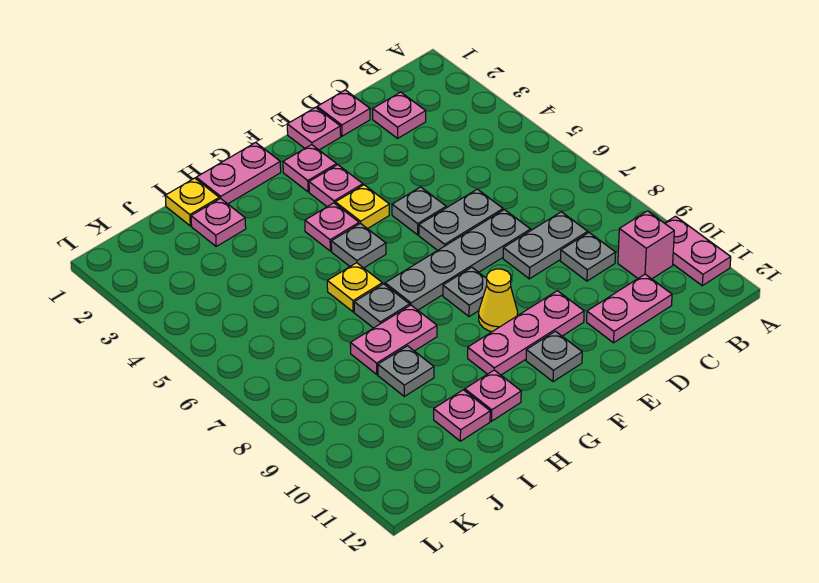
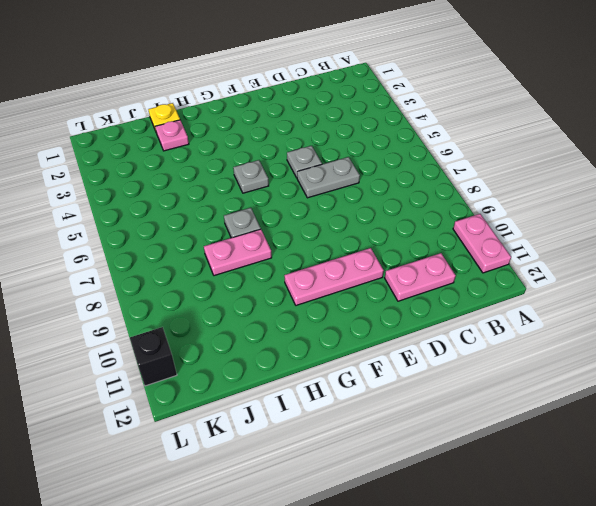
black brick L11 level 1 -> none
none -> pink brick B10 level 1
none -> pink plate C2 level 1
none -> grey plate C8:D8 level 1

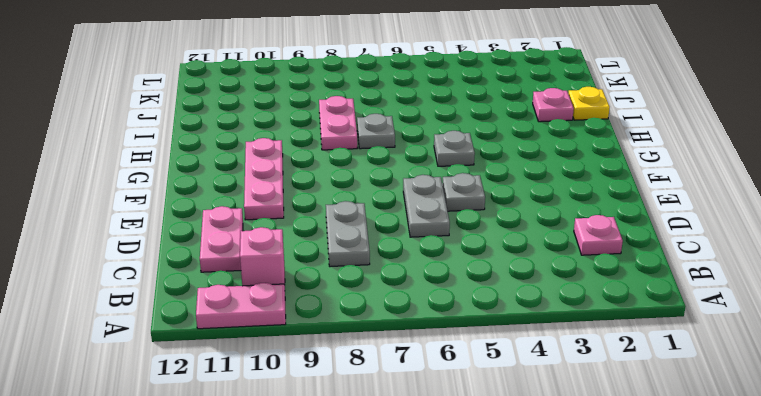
none -> grey plate C9 level 1
none -> pink plate D1 level 1
none -> grey plate D7:G7 level 1

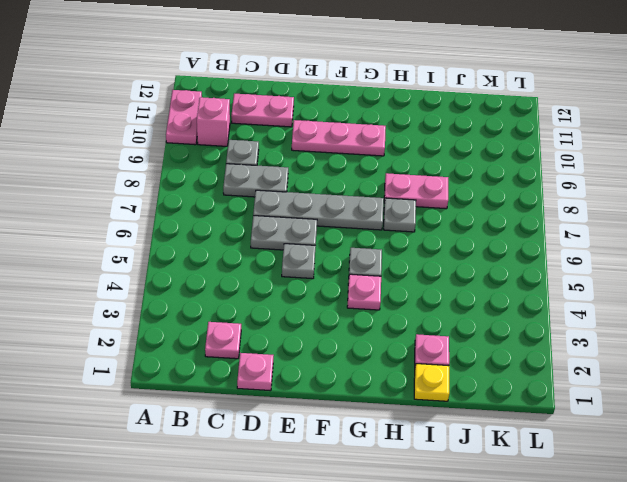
none -> pink plate E1 level 1
none -> pink plate F2 level 1
none -> pink plate F3 level 1

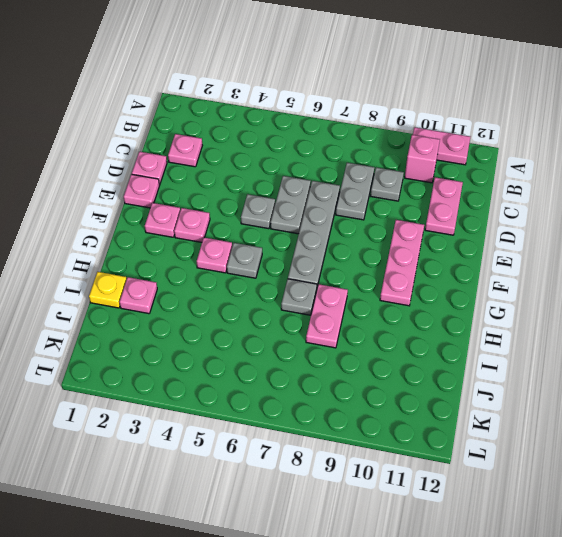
none -> yellow plate F4 level 1
none -> grey plate F8 level 1
none -> yellow cone F9 level 1

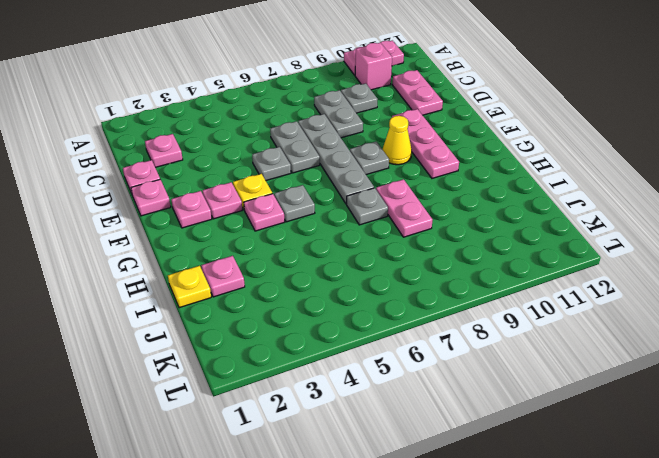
none -> grey plate F11 level 1
none -> pink plate G1:H1 level 1
none -> yellow plate H6 level 1

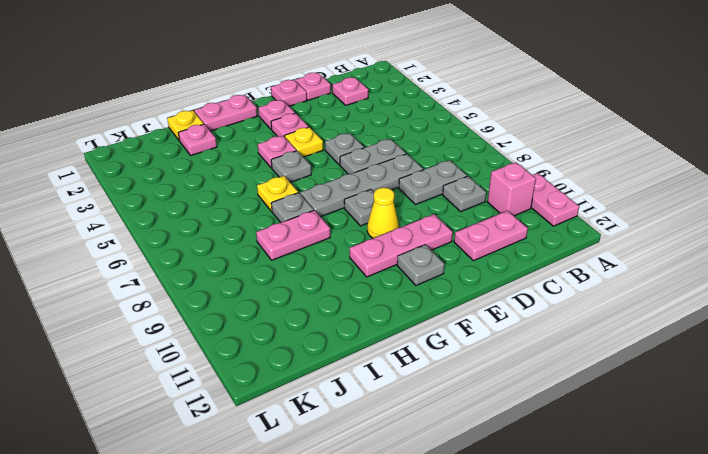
none -> pink plate H11 level 1
none -> grey plate I9 level 1
none -> pink plate I11 level 1

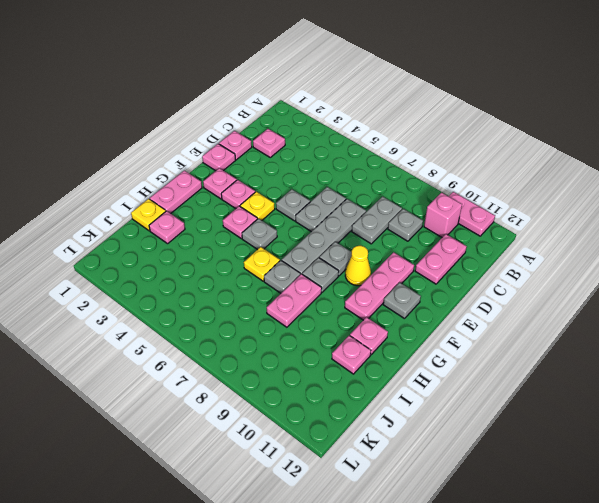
grey plate G8 level 1 -> grey plate I9 level 1

